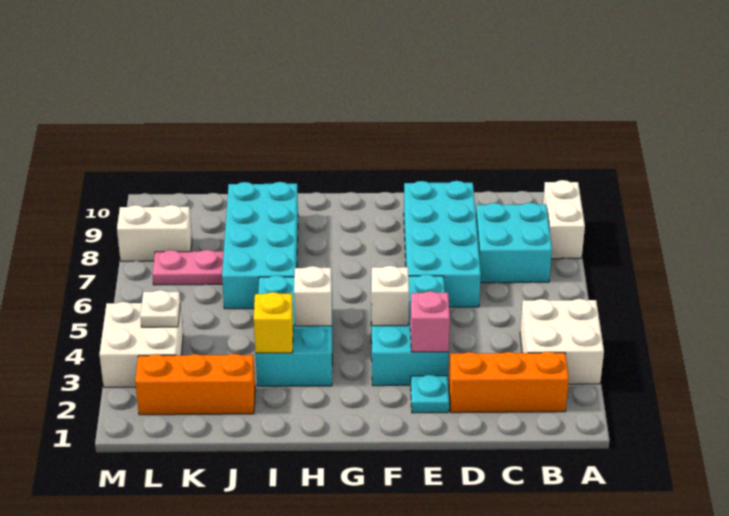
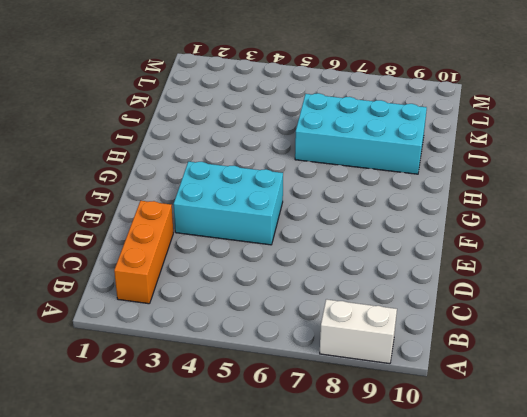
none -> white brick A3:B4 level 1
none -> cyan brick B7:C8 level 1
none -> cyan brick D6:E9 level 1

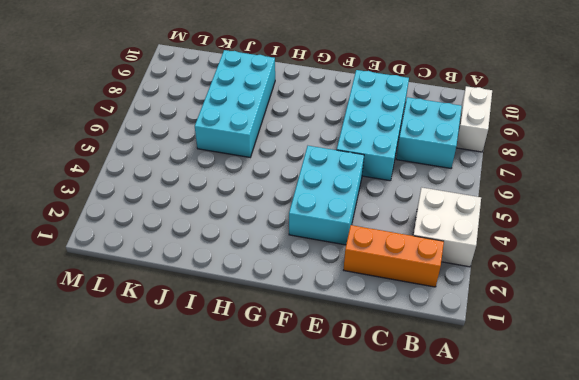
none -> cyan plate E2 level 1
none -> cyan brick H3:I5 level 1
none -> orange brick J2:L2 level 1

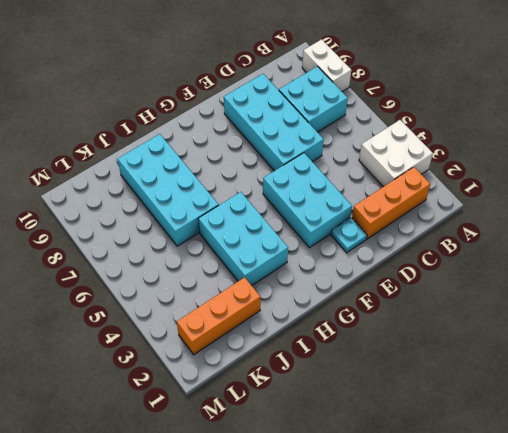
none -> pink plate K7:L7 level 1
none -> white brick L3:M4 level 1
none -> white brick L8:M8 level 1

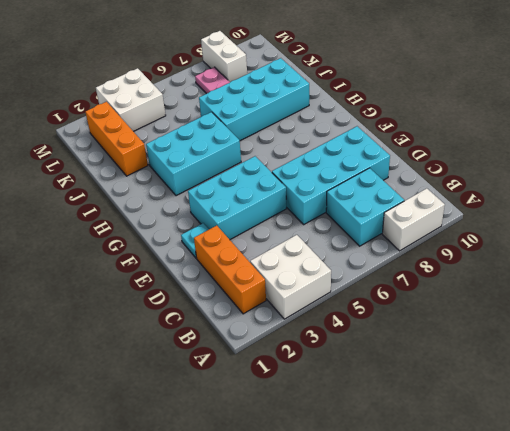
none -> pink brick E3 level 2
none -> white brick F4 level 2
none -> white brick H4 level 2

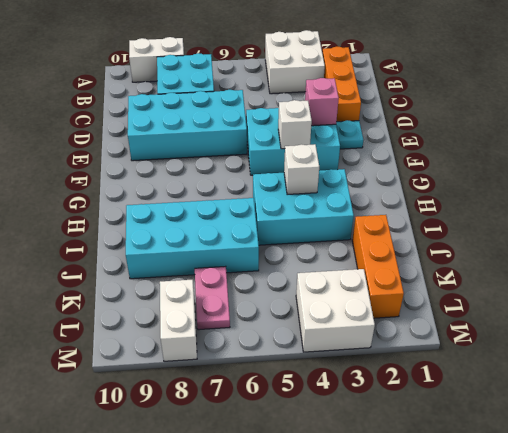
none -> yellow brick I3 level 2
none -> white plate L4 level 2

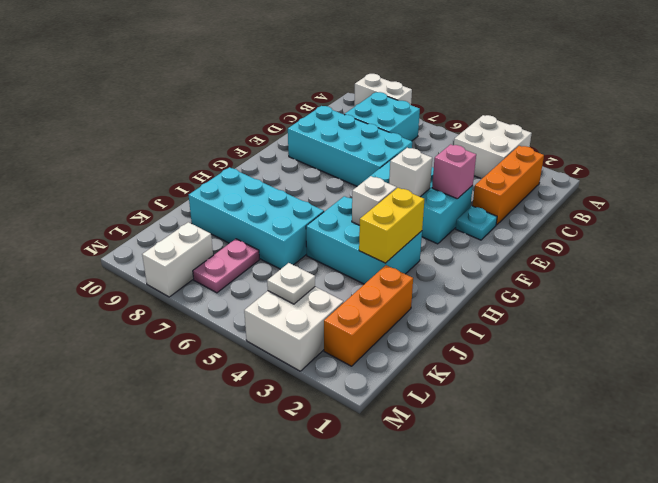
yellow brick H3:I3 level 2 -> yellow brick I3 level 2

